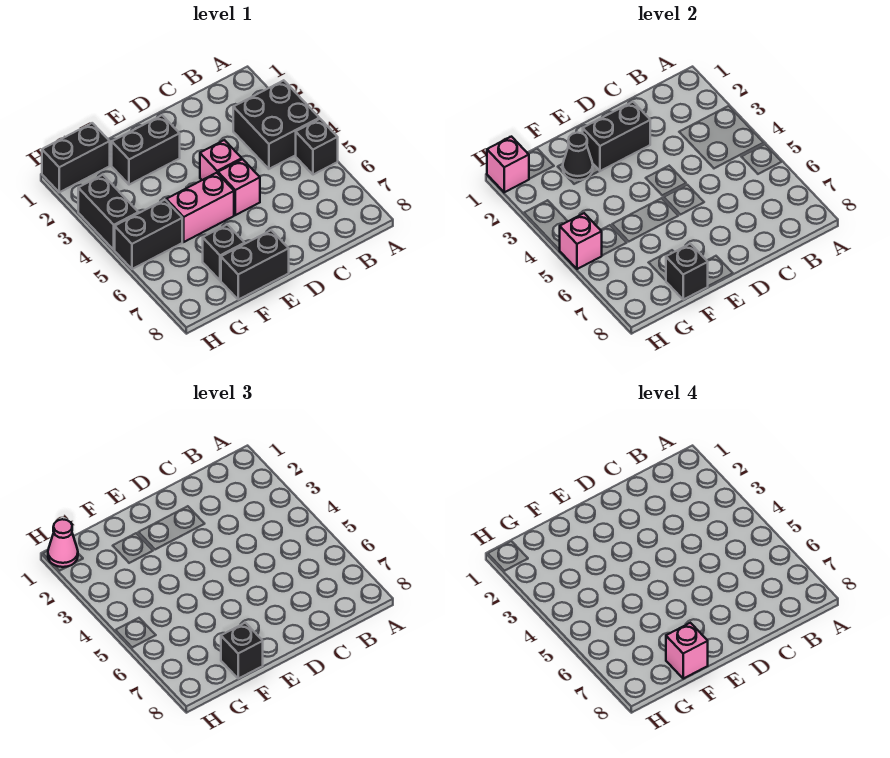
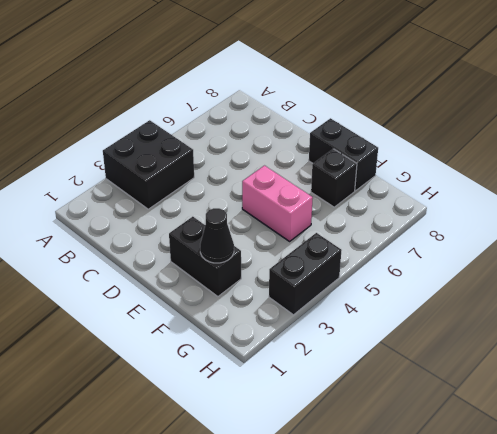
none -> black brick A5 level 1
none -> pink brick D4 level 1
none -> pink brick D5 level 1

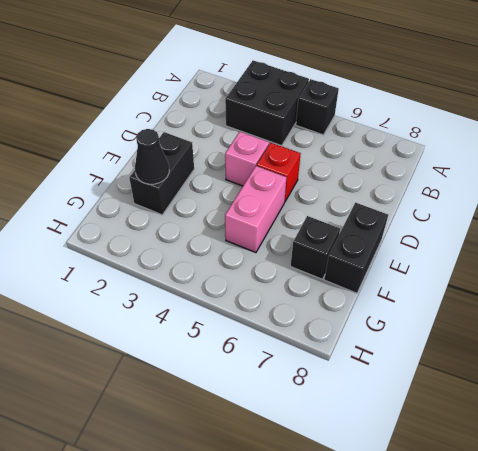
red brick D5 level 1 -> pink brick D5 level 1
none -> black brick G1:H1 level 1
none -> black brick G5:H5 level 1
none -> black brick H3:H4 level 1

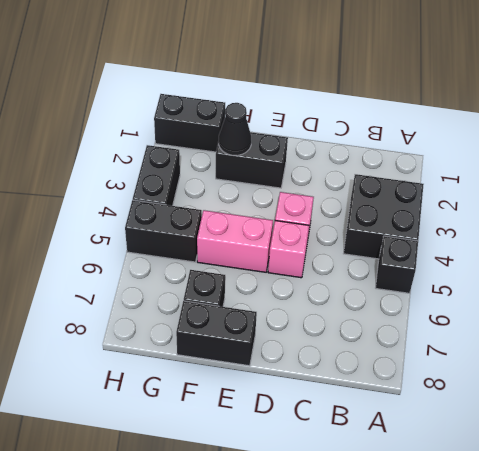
none -> black brick D2:E2 level 2
none -> black brick F8 level 2
none -> pink brick H1 level 2

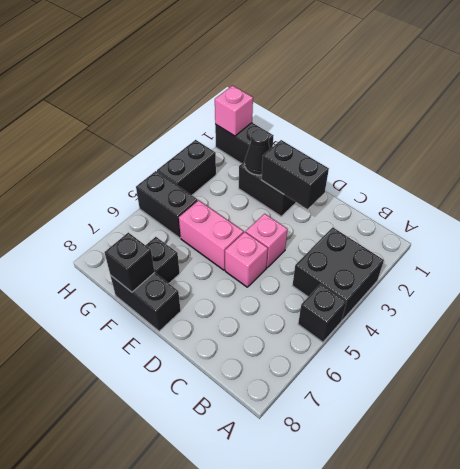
none -> pink brick H5 level 2
none -> black brick F8 level 3
none -> pink cone H1 level 3

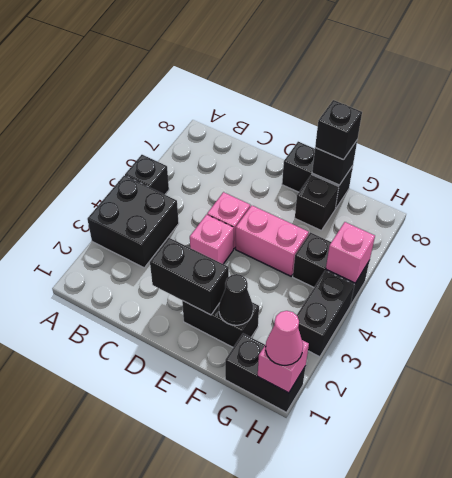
none -> pink brick F8 level 4

